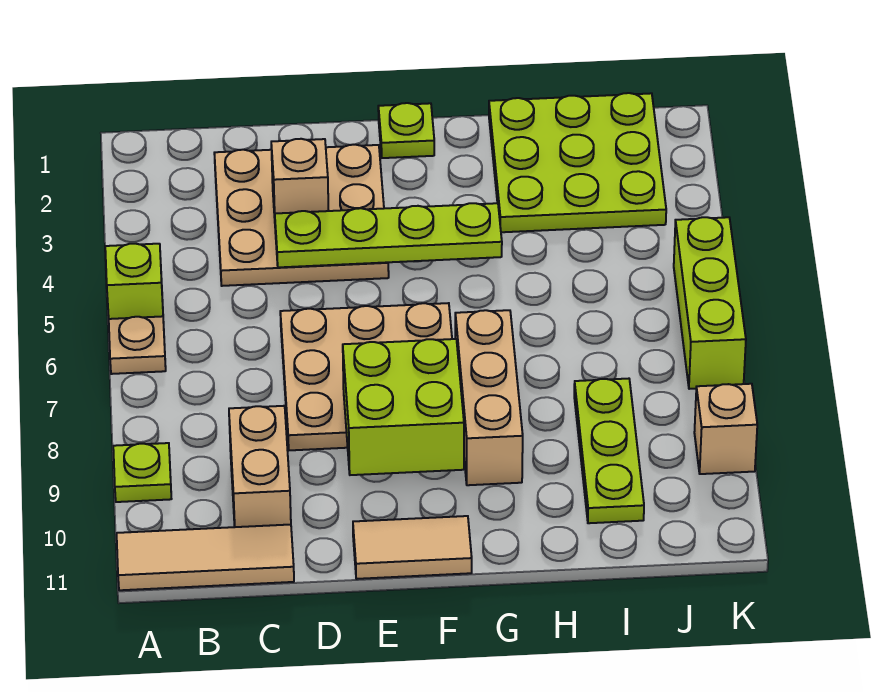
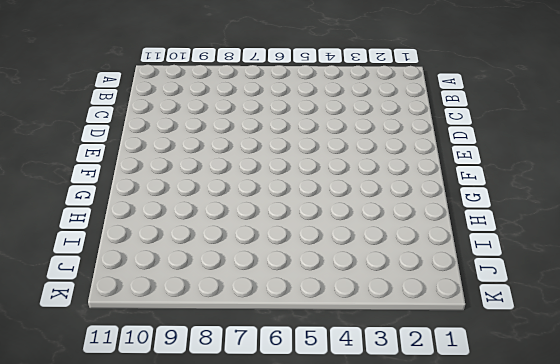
none -> lime brick A5 level 1
none -> tan plate A6 level 1
none -> lime plate A9 level 1

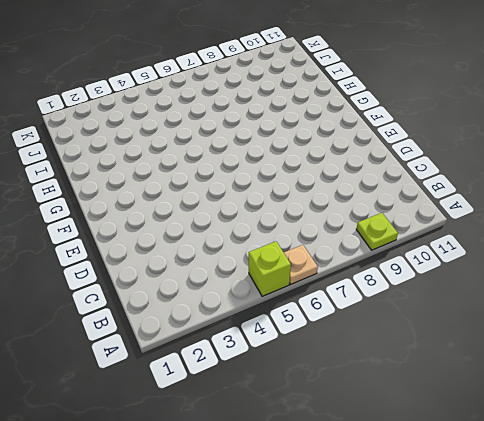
none -> tan tile A11:C11 level 1
none -> tan plate C2:E4 level 1
none -> tan brick C9:C10 level 1

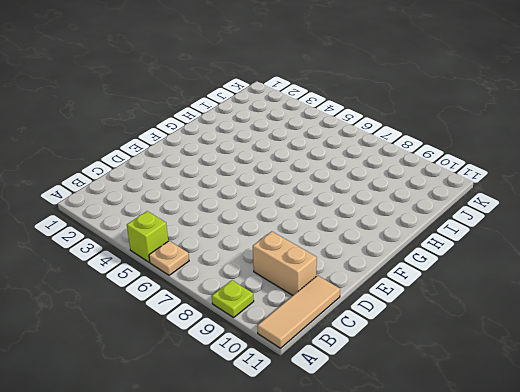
none -> tan plate C2:E4 level 1
none -> tan plate D6:F8 level 1
none -> tan tile E11:F11 level 1

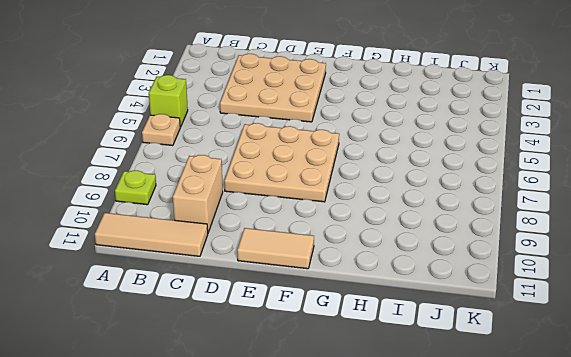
none -> lime plate F1 level 1
none -> tan brick G7:G9 level 1
none -> lime plate H1:J3 level 1

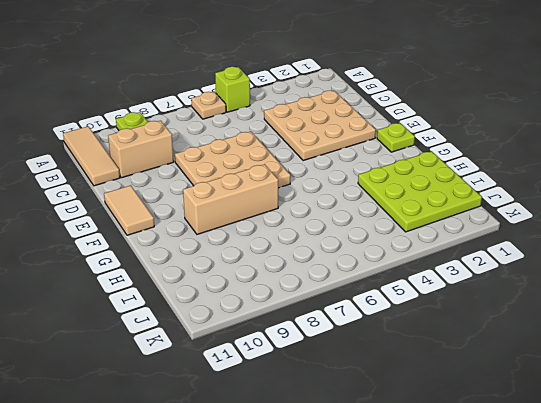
none -> lime plate I8:I10 level 1
none -> lime brick K5:K7 level 1
none -> tan brick K9 level 1

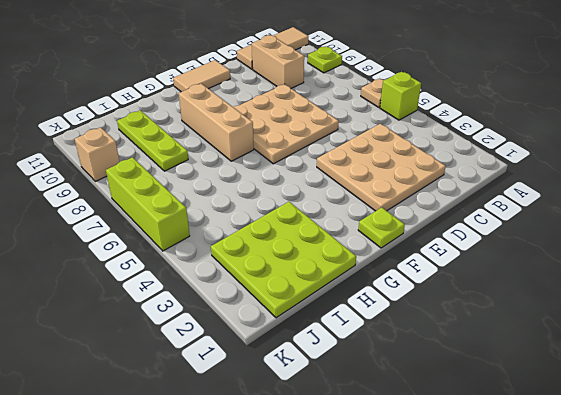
none -> tan brick D3 level 2
none -> lime plate D4:G4 level 2
none -> lime brick E8:F9 level 2

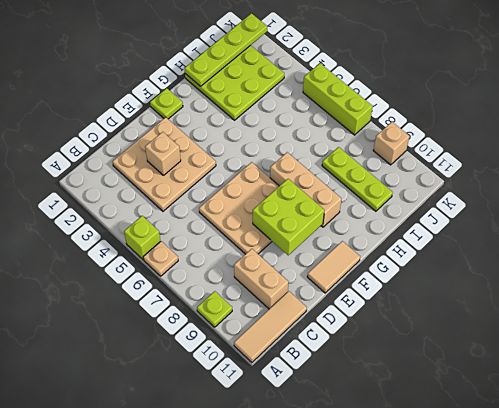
lime plate H1:K1 level 2 -> lime plate D4:G4 level 2

